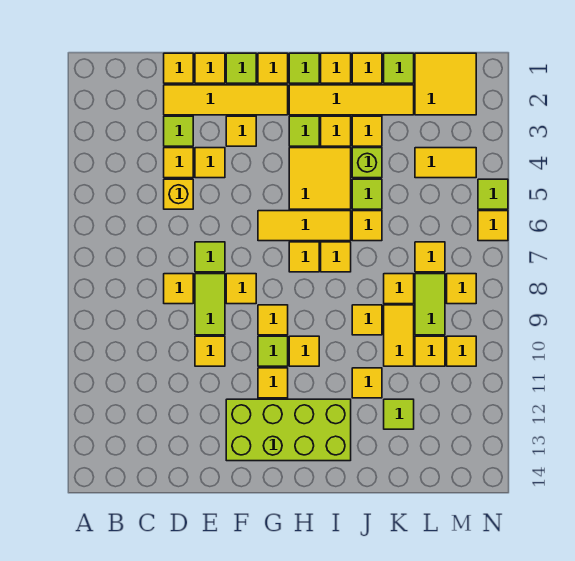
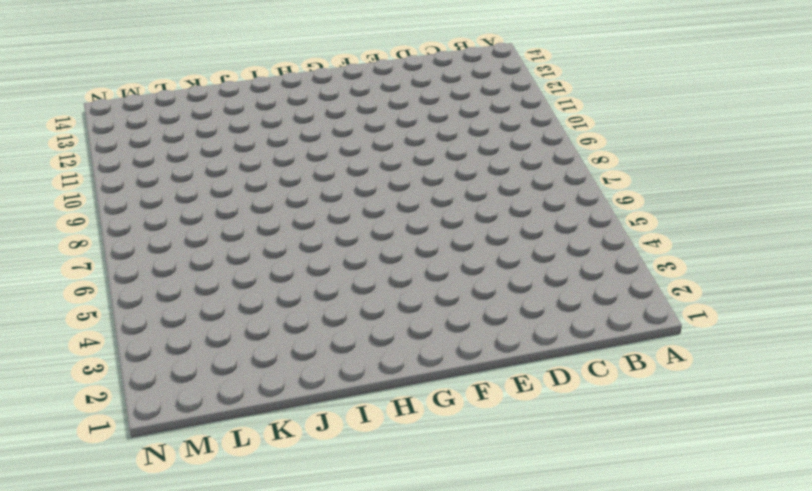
none -> yellow tile D1 level 1
none -> yellow tile D2:G2 level 1
none -> lime tile D3 level 1
none -> yellow tile D4 level 1

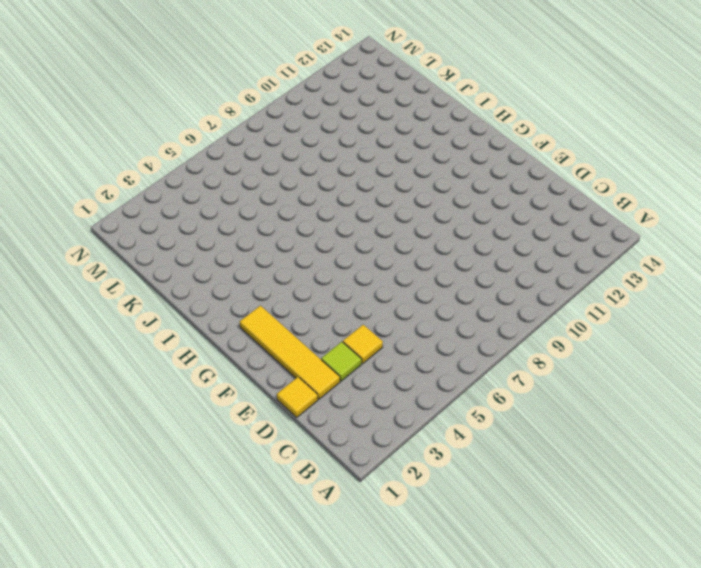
none -> yellow brick D5 level 1
none -> yellow tile D8 level 1
none -> yellow tile E1 level 1
none -> yellow tile E4 level 1

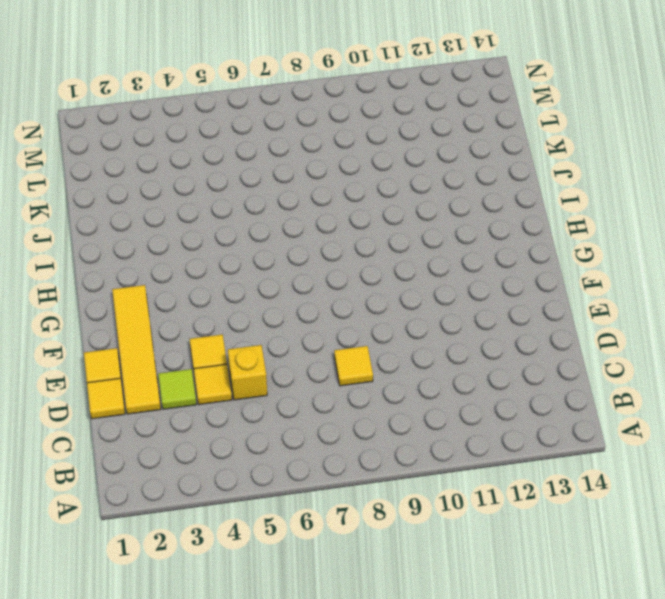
none -> lime tile E7 level 1
none -> lime tile E8:E9 level 1
none -> yellow tile E10 level 1
none -> lime tile F1 level 1

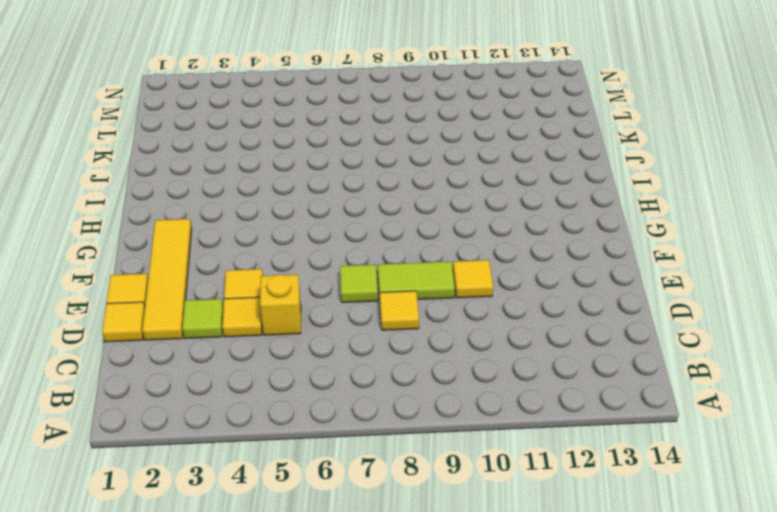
none -> lime tile F1 level 1
none -> yellow tile F3 level 1
none -> yellow tile F8 level 1
none -> lime brick F12:I13 level 1

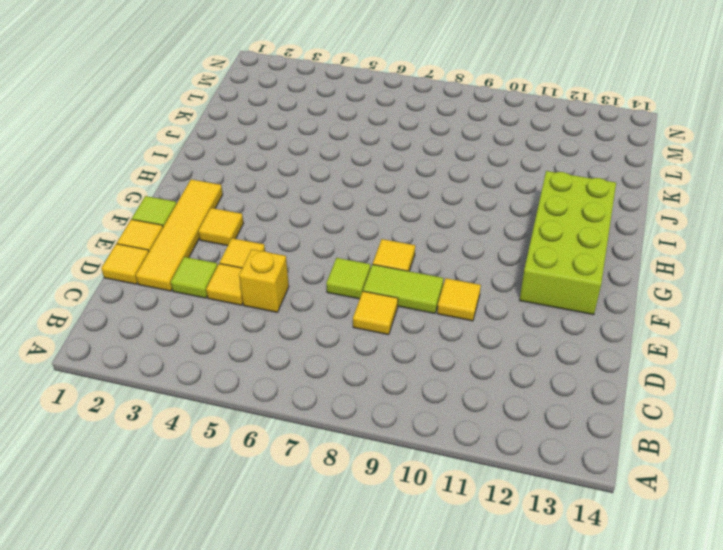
none -> yellow tile G1 level 1
none -> yellow tile G6:I6 level 1
none -> yellow tile G9 level 1
none -> lime tile G10 level 1

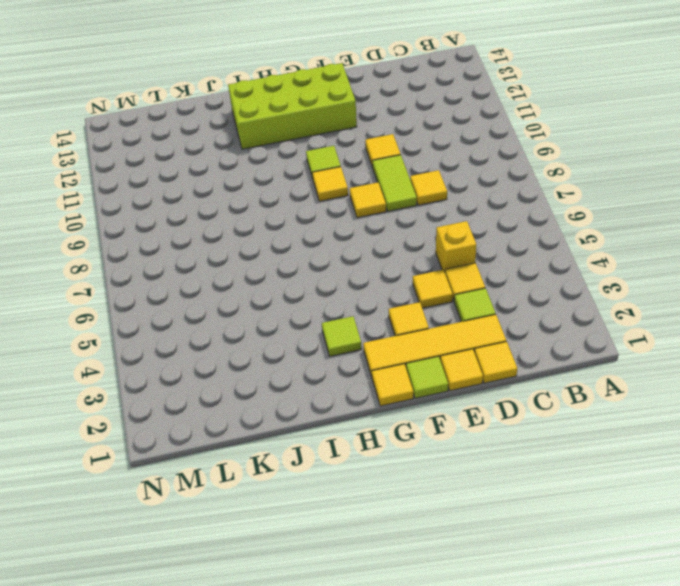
none -> lime tile E7 level 1
none -> yellow tile G6:I6 level 1
none -> yellow tile G11 level 1
none -> lime tile H1 level 1

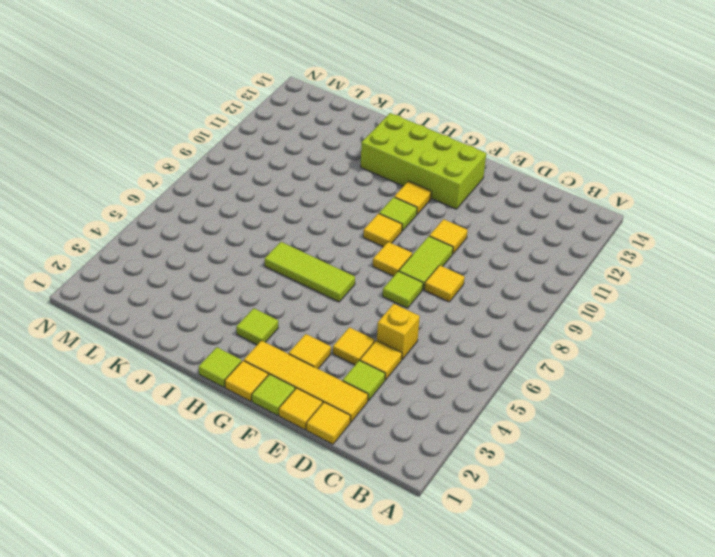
lime tile G6:I6 level 1 -> yellow tile G6:I6 level 1
none -> yellow tile H2:K2 level 1
none -> yellow tile H4:I5 level 1
none -> yellow tile H7 level 1
none -> yellow tile H10 level 1

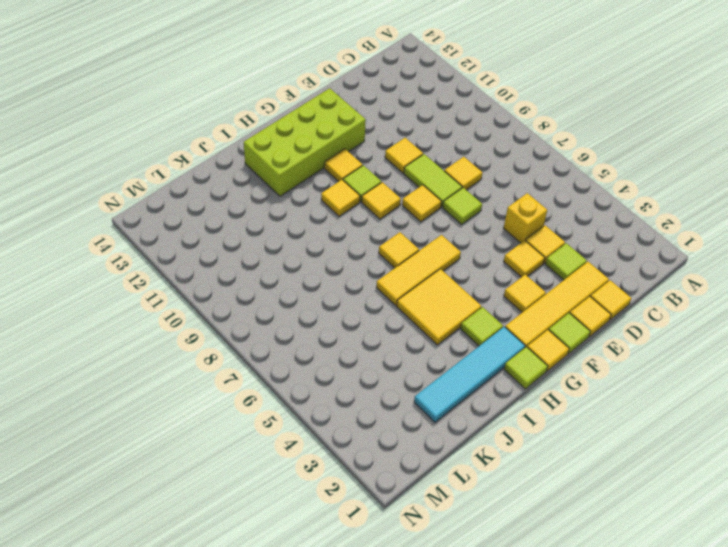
cyan tile H2:K2 level 1 -> yellow tile H2:K2 level 1
none -> yellow tile I1 level 1
none -> yellow tile I3 level 1
none -> yellow tile I7 level 1
none -> yellow tile J1 level 1

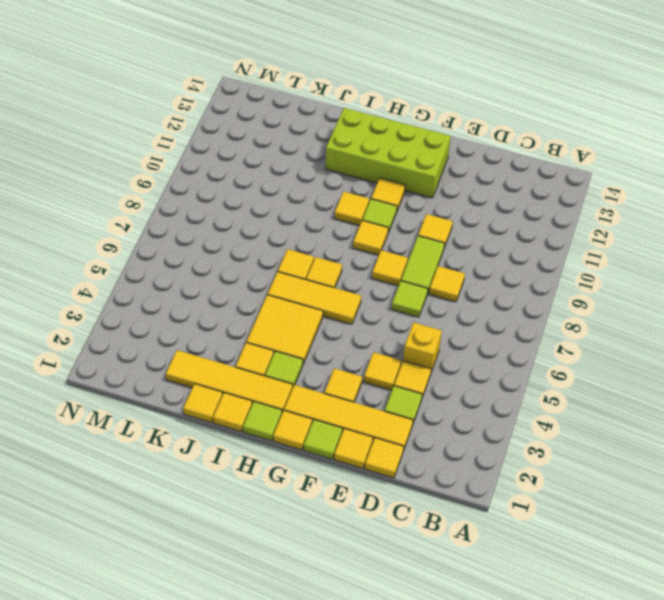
none -> yellow tile J3 level 1
none -> lime brick J4 level 1
none -> lime tile J5 level 1
none -> yellow tile J6 level 1

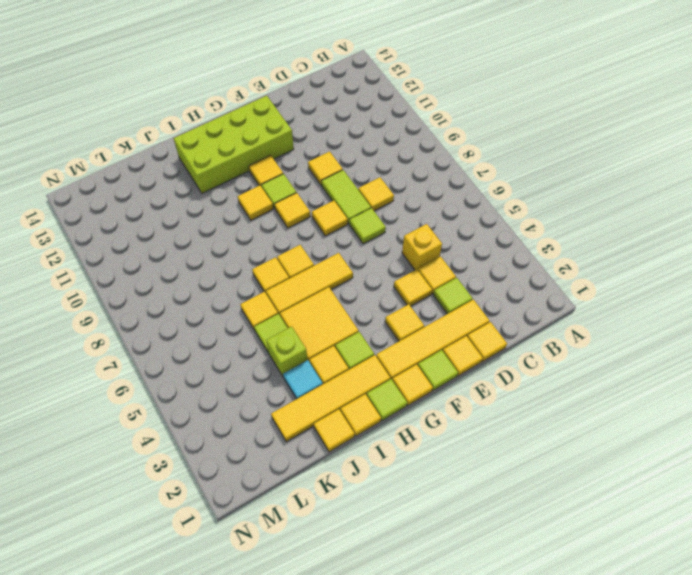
cyan tile J3 level 1 -> yellow tile J3 level 1
none -> yellow tile J9 level 1
none -> yellow tile J11 level 1
none -> lime tile K1 level 1
none -> yellow tile K8 level 1

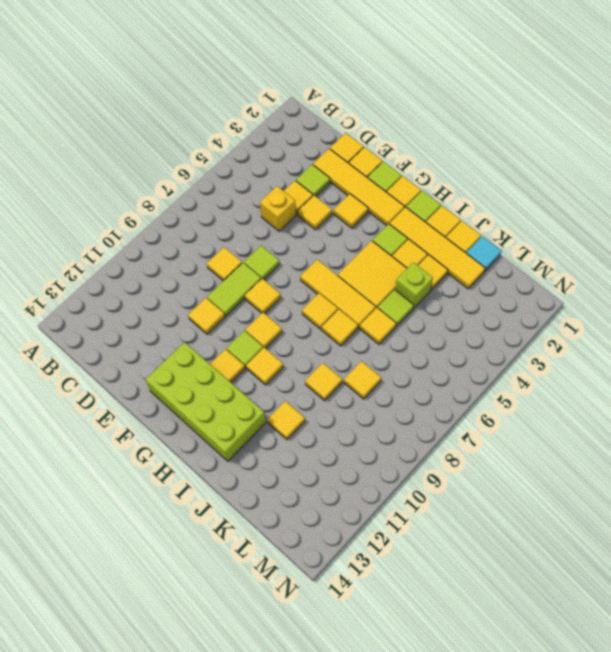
cyan tile K1 level 1 -> lime tile K1 level 1
none -> yellow tile K9:K10 level 1
none -> lime tile K12 level 1
none -> yellow tile L1:M2 level 1
none -> yellow tile L4:M4 level 1

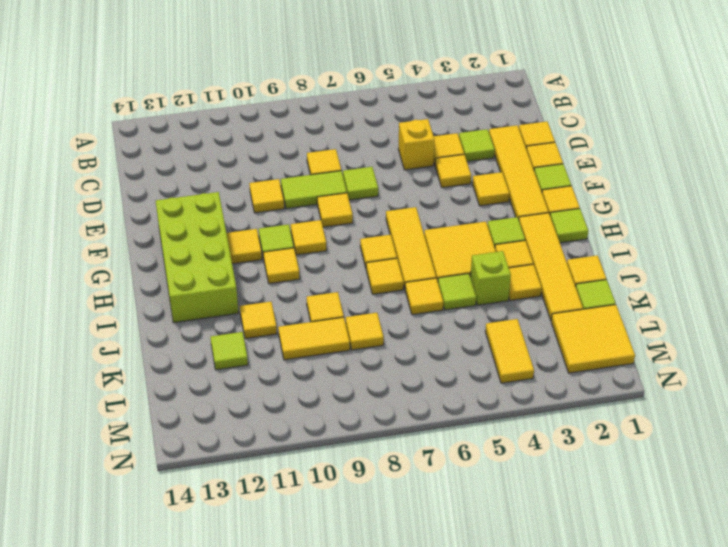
none -> yellow tile I1 level 1
none -> yellow tile L7 level 1
none -> lime tile L8:L9 level 1
none -> yellow tile L10 level 1

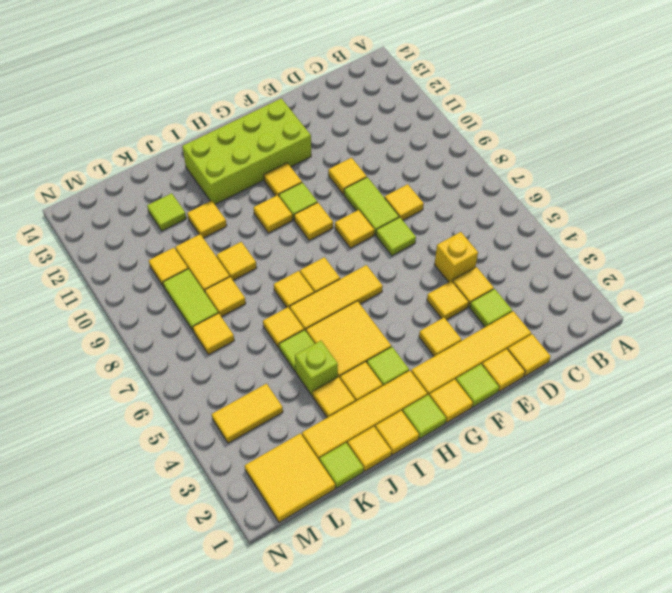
none -> yellow tile M8 level 1
none -> yellow tile M10 level 1
none -> lime tile N5 level 1
none -> yellow tile N6 level 1

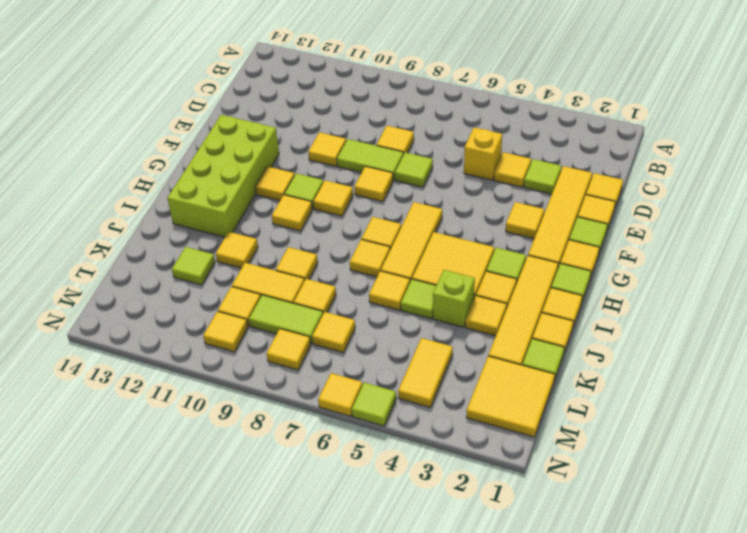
none -> yellow tile E4 level 1

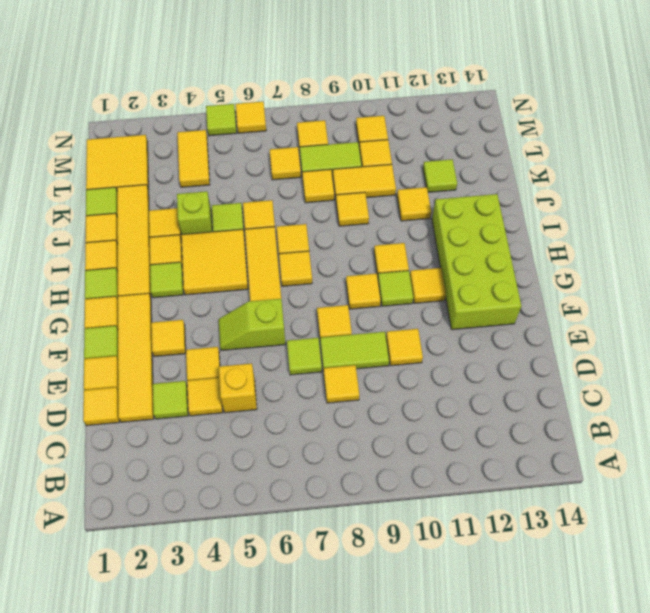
lime slope F5:F6 level 1 top 6 -> none

